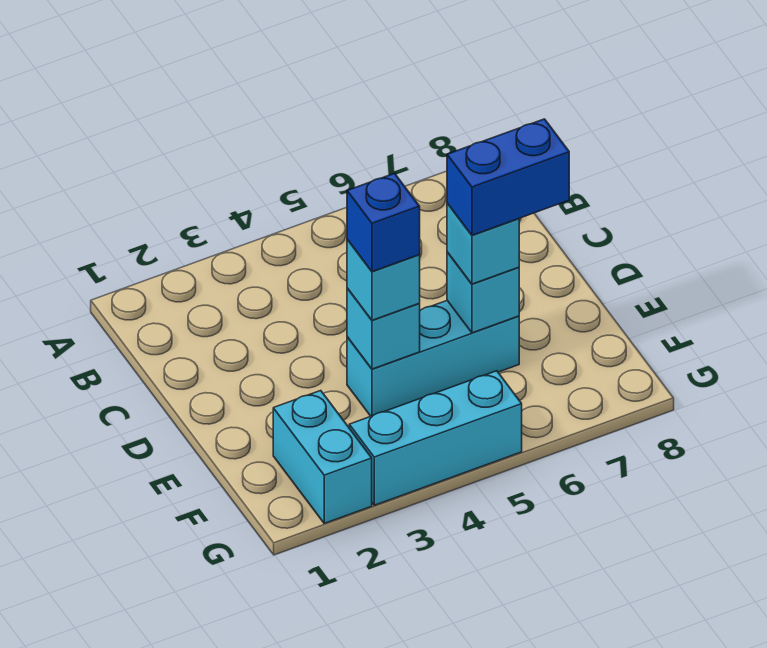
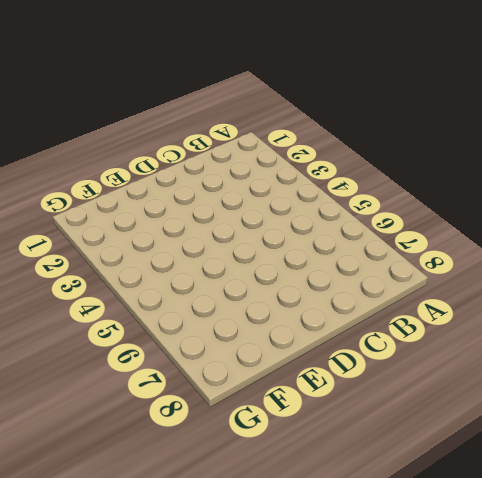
none -> cyan brick E4:E6 level 1
none -> cyan brick F2:G2 level 1

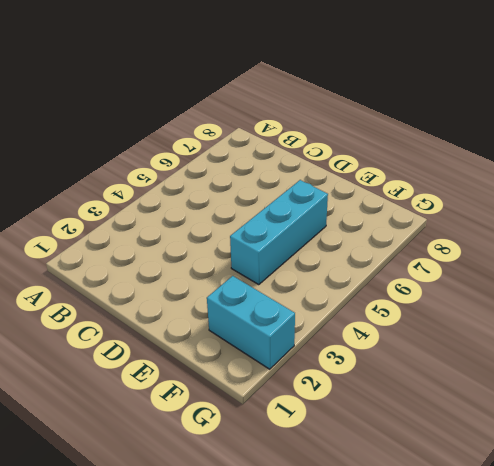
none -> cyan brick G3:G5 level 1
none -> cyan brick E4 level 2

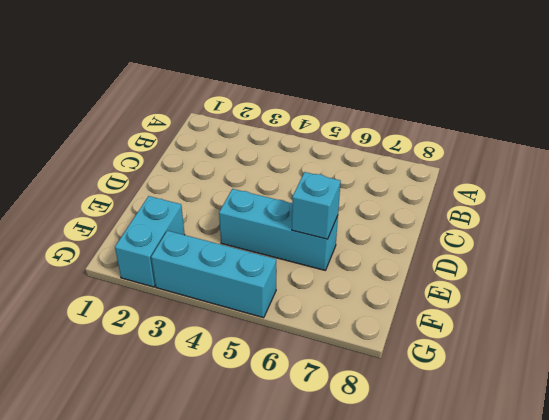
none -> cyan brick E4 level 2
none -> cyan brick E4 level 3

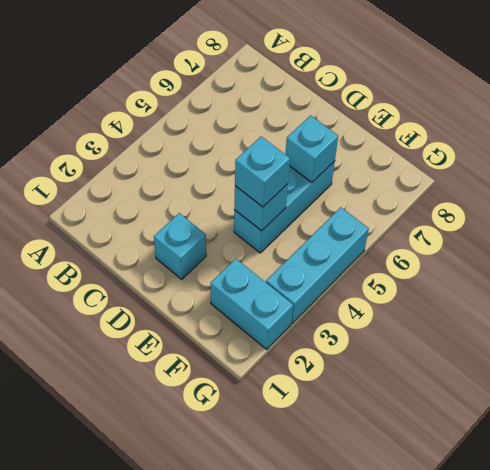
cyan brick D2 level 1 -> cyan brick E6 level 3
none -> blue brick E4 level 4
none -> blue brick E6:E7 level 4

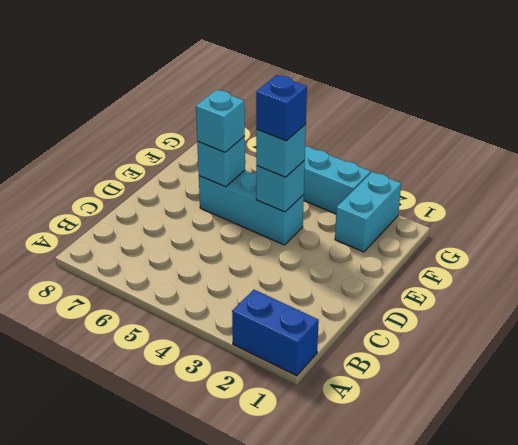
blue brick A1:A2 level 1 -> blue brick E6:E7 level 4

